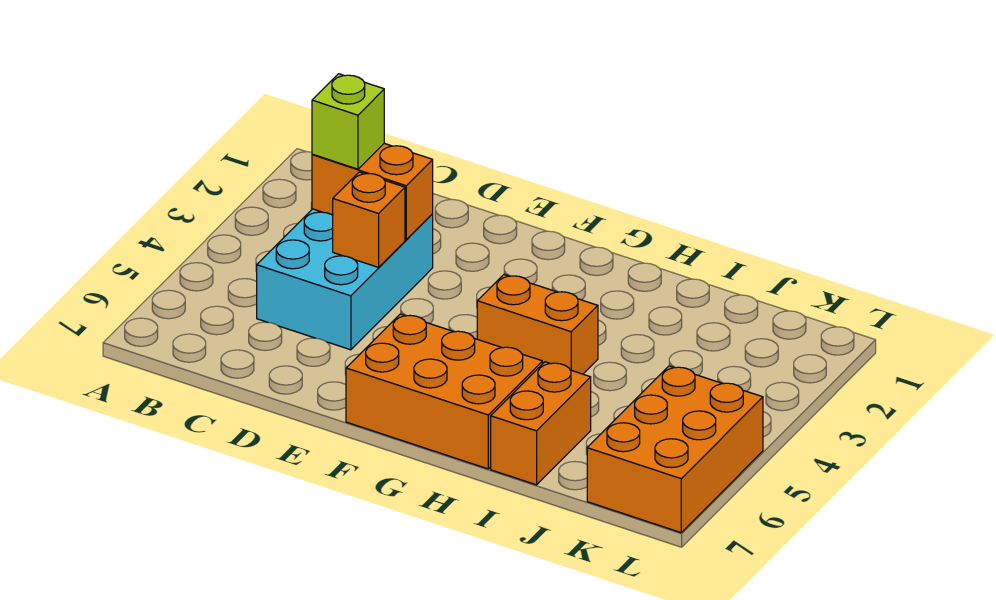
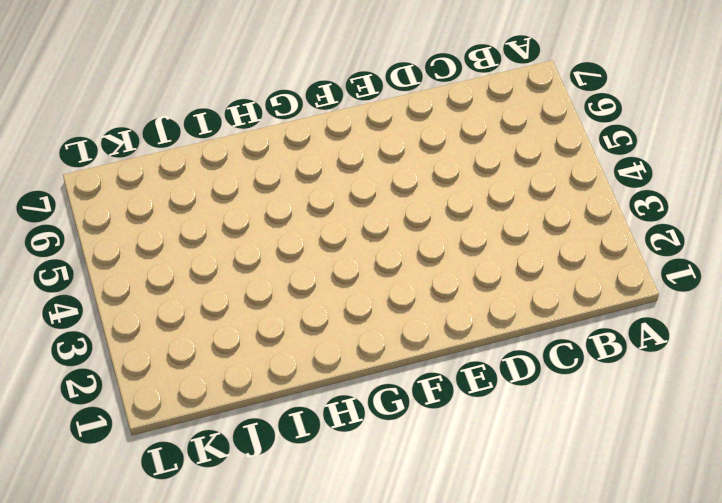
none -> cyan brick C3:D5 level 1
none -> orange brick F6:H7 level 1

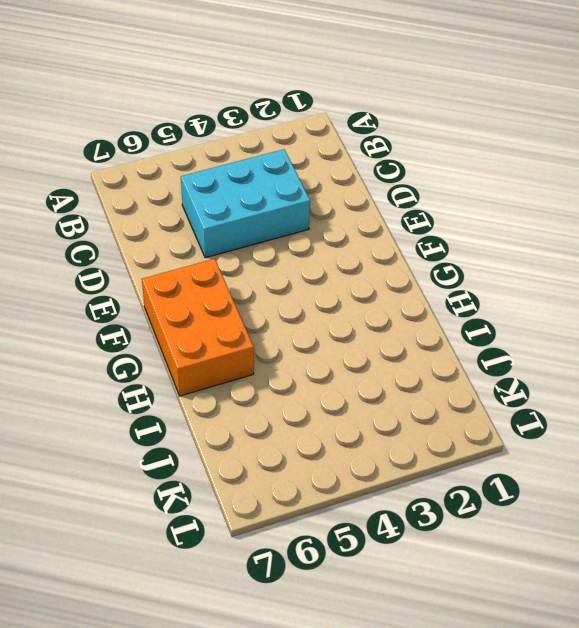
none -> orange brick G4:H4 level 1
none -> orange brick I6:I7 level 1

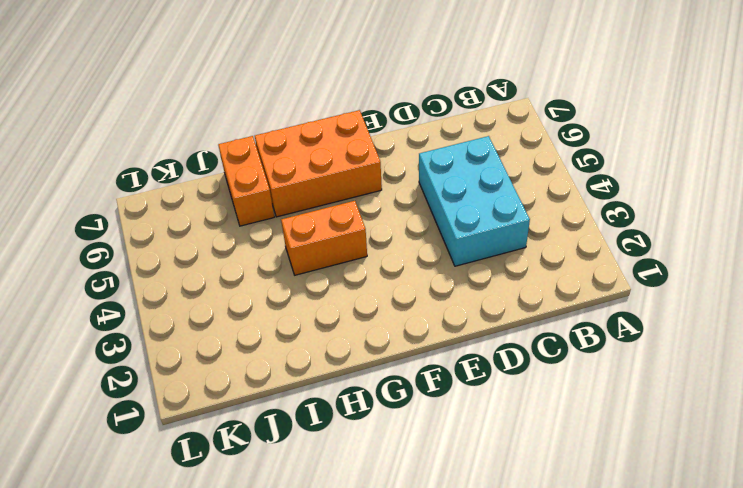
none -> orange brick K5:L7 level 1
none -> orange brick C3:D3 level 2

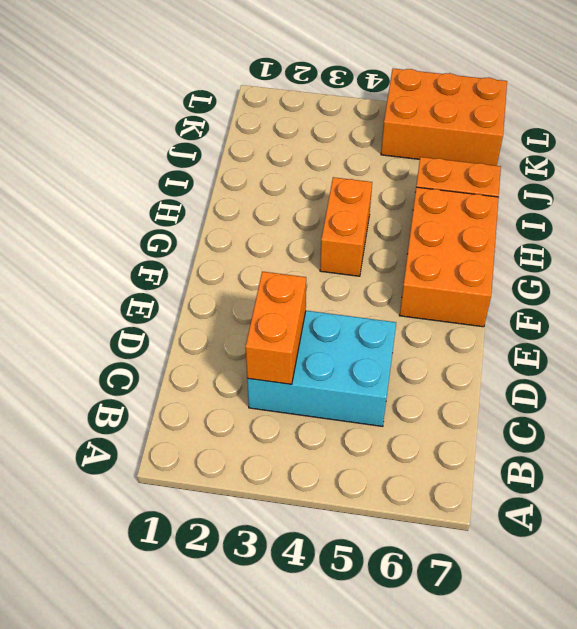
none -> orange brick D4 level 2
none -> lime brick C3 level 3

